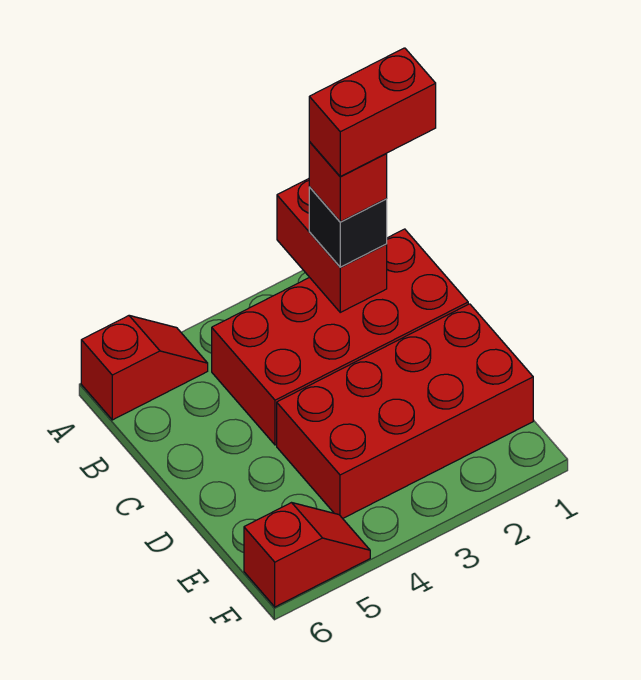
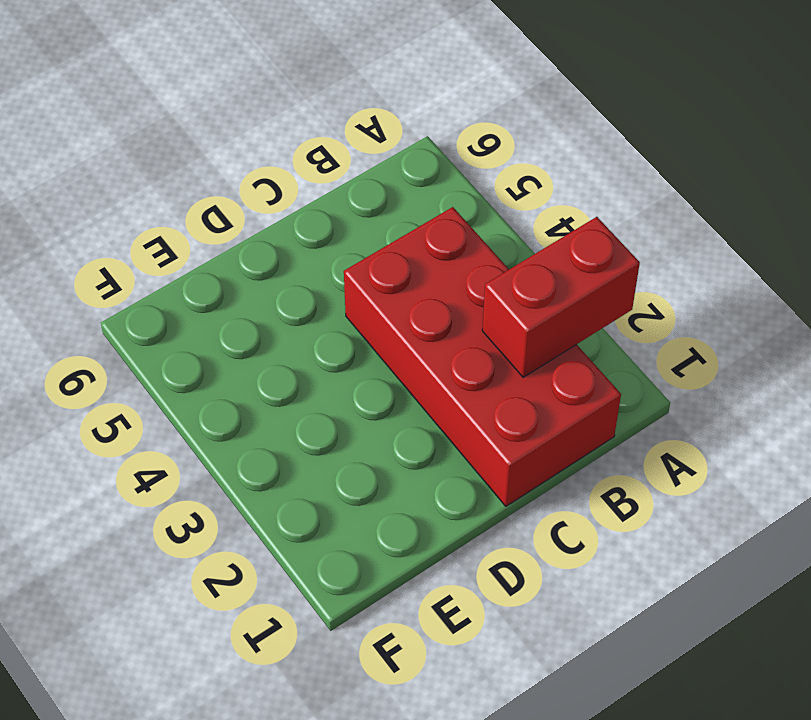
none -> red slope A5:A6 level 1 top 6
none -> red brick D1:E4 level 1

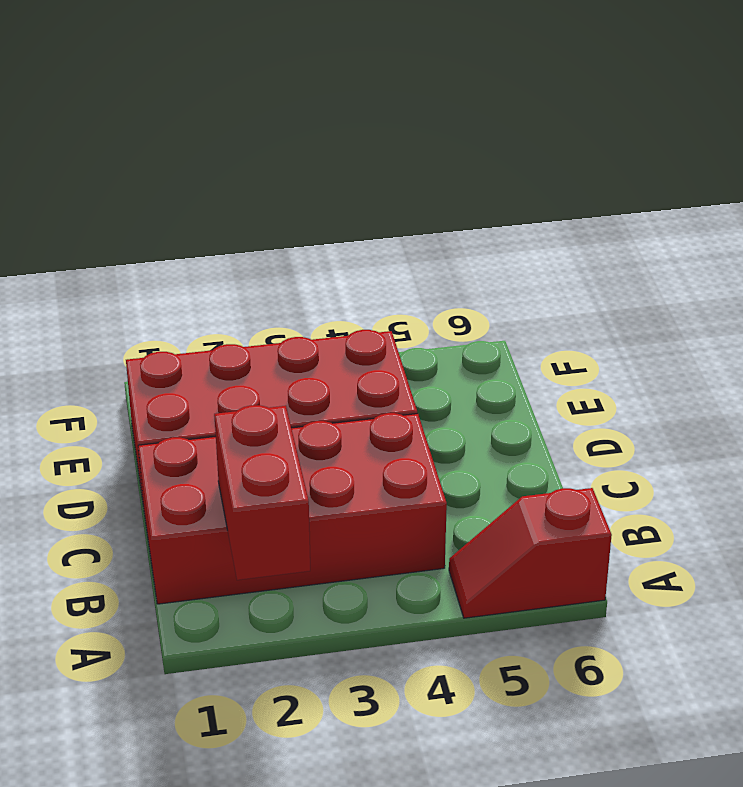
none -> red slope F5:F6 level 1 top 6
none -> black brick B2 level 3

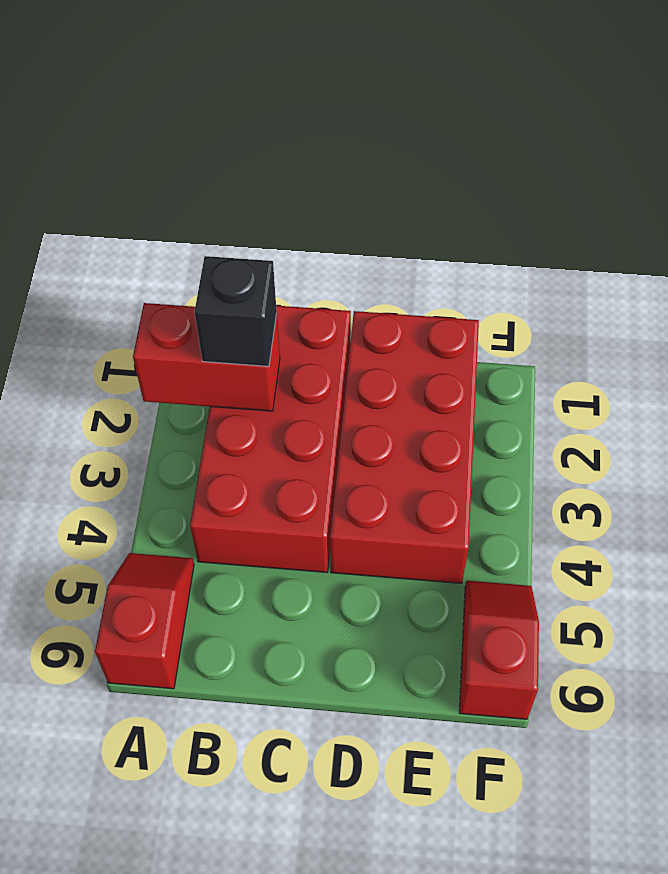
none -> red brick B2 level 4
none -> red brick B1:B2 level 5

